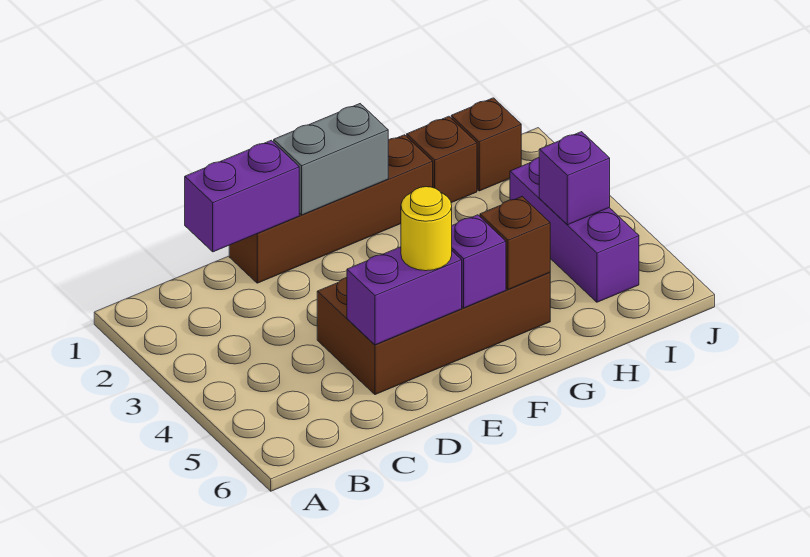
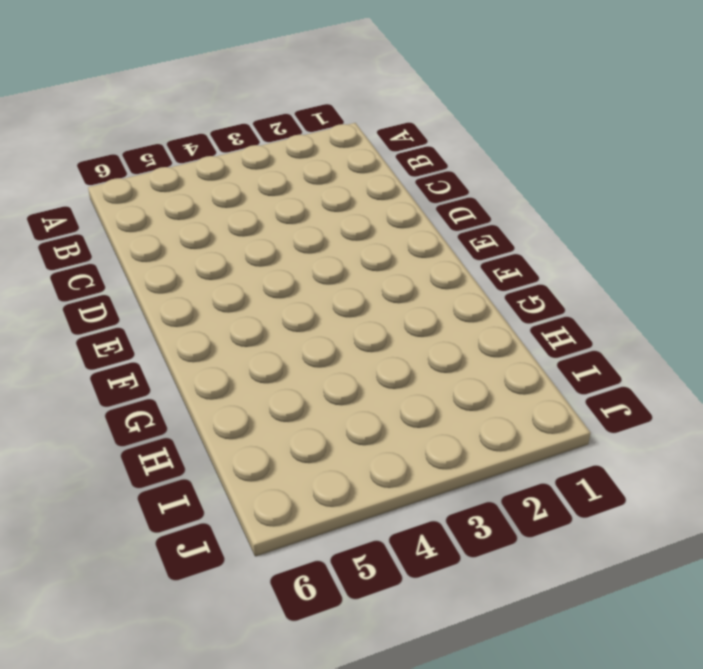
none -> brown brick D1:G1 level 1
none -> brown brick D4:G5 level 1
none -> brown brick H1 level 1

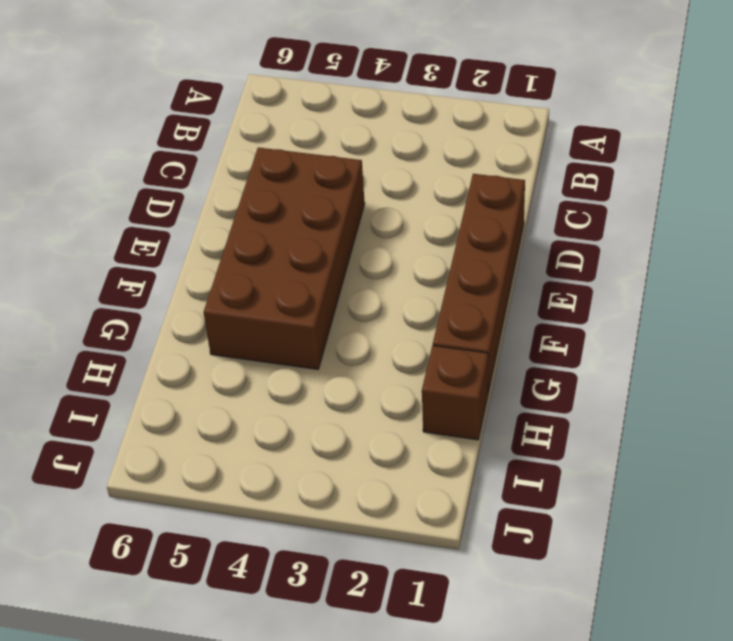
none -> brown brick I1 level 1
none -> purple brick I3:I5 level 1
none -> purple brick C1:D1 level 2

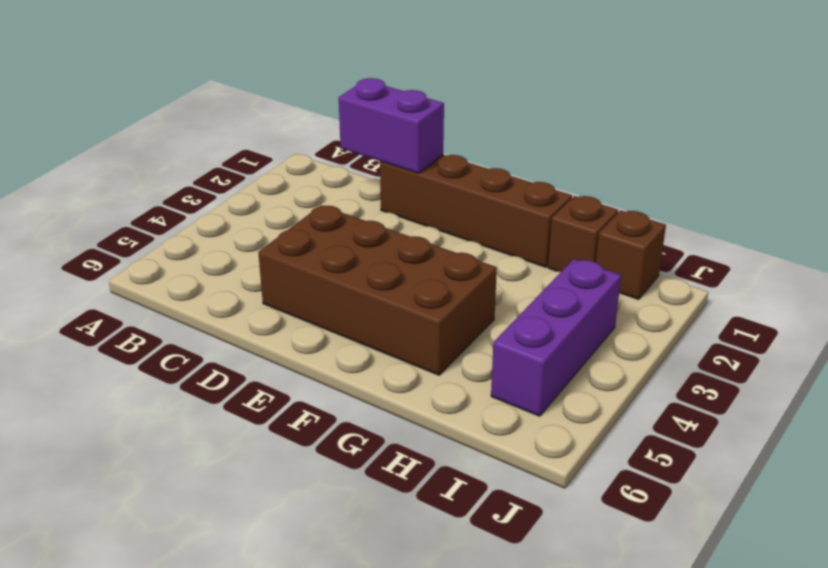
none -> purple brick D5:E5 level 2
none -> grey brick E1:F1 level 2
none -> purple brick F5 level 2

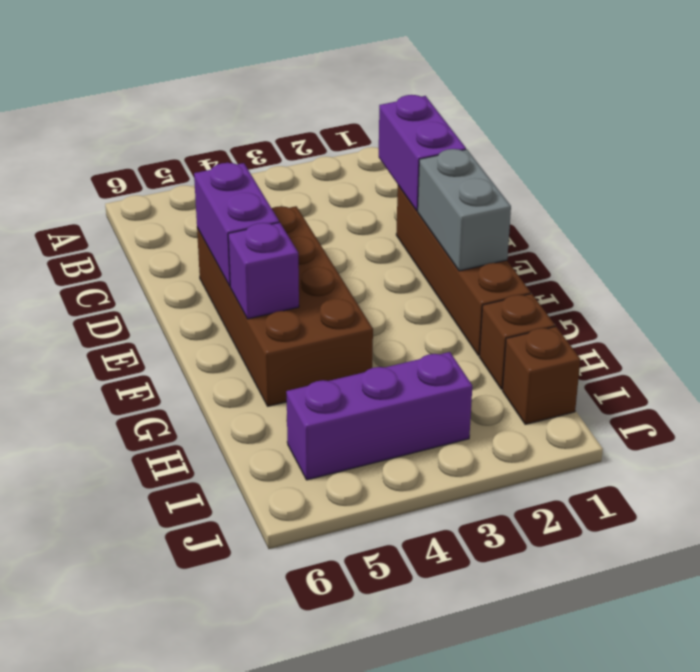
none -> brown brick G5 level 2
none -> purple brick I4 level 2
none -> yellow round brick E5 level 3

